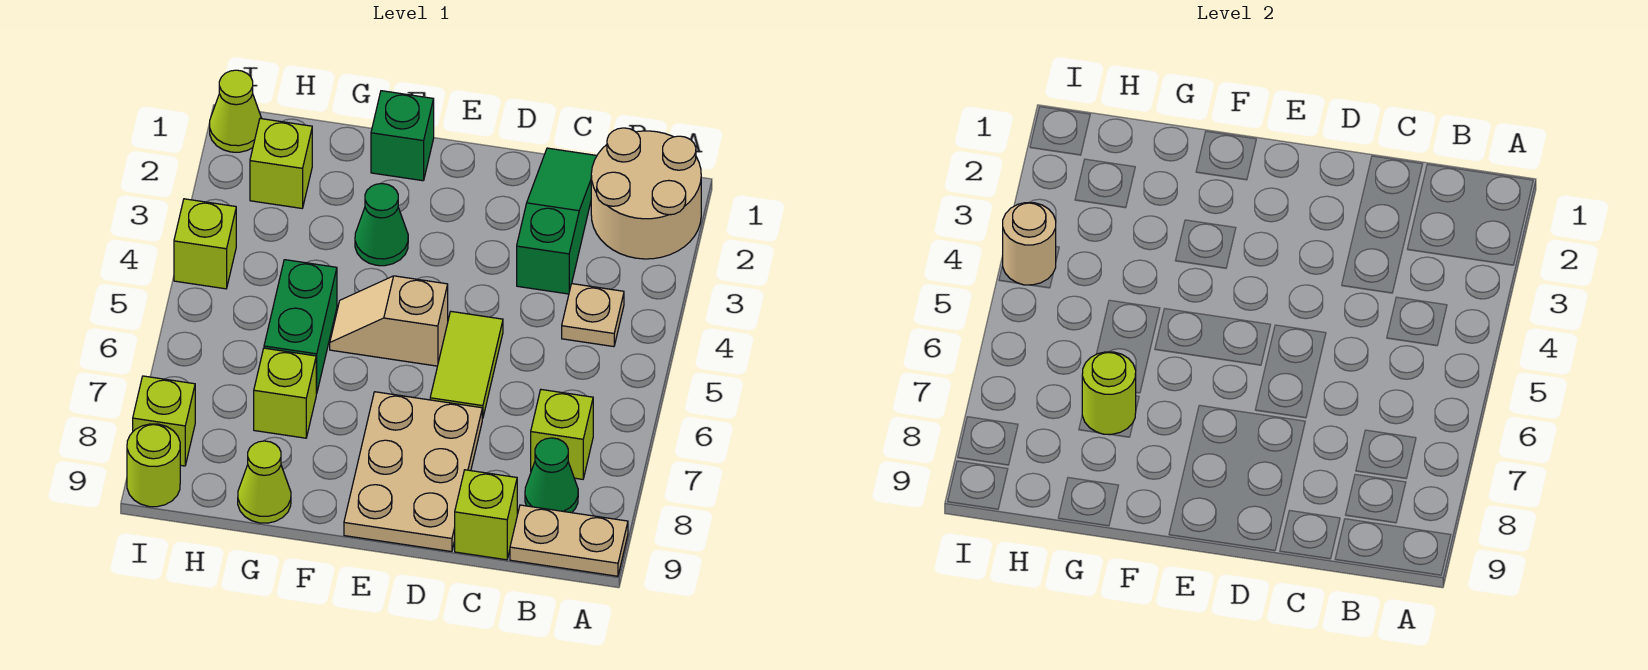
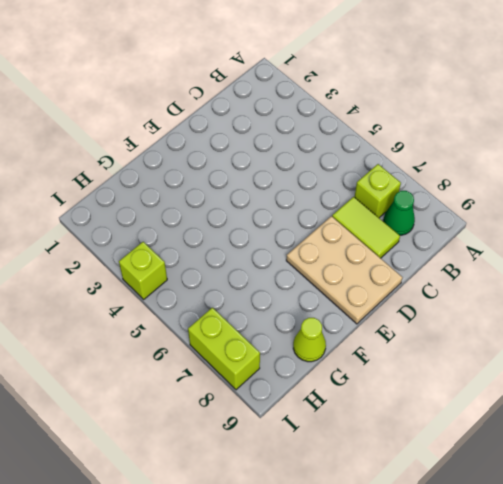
lime tile C7:C8 level 1 -> lime tile D5:D6 level 1
lime brick I7:I8 level 1 -> lime brick I8 level 1
none -> tan round brick A1:B2 level 1
none -> tan plate A9:B9 level 1
none -> tan plate B4 level 1

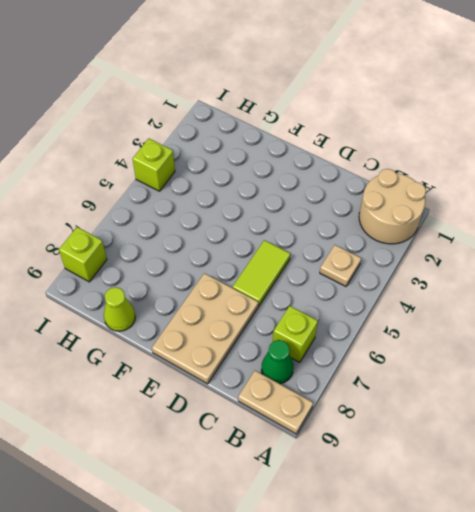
none -> green slope C1:C3 level 1 top 3
none -> lime brick C9 level 1
none -> tan slope E5:F5 level 1 top E

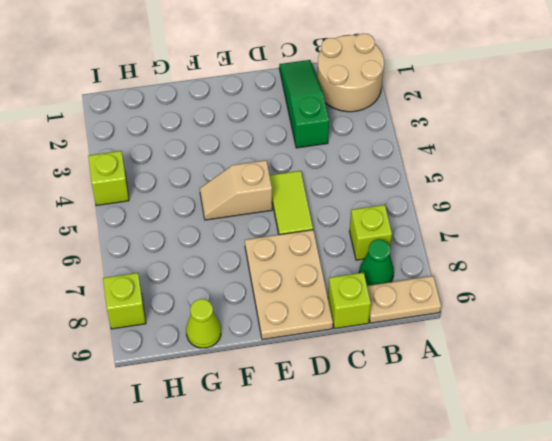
none -> tan plate B4 level 1
none -> green brick F1 level 1
none -> green cone F3 level 1

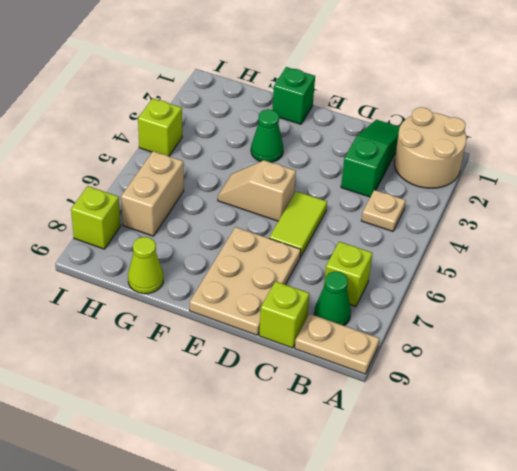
tan brick H6:H7 level 1 -> none
none -> green brick G5:G6 level 1
none -> lime brick G7 level 1
none -> lime brick H2 level 1

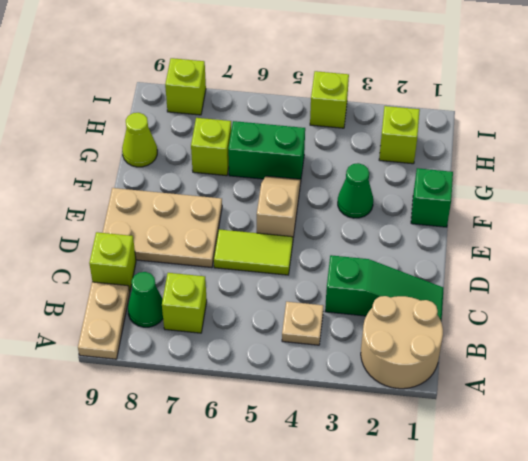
none -> lime cone I1 level 1
none -> lime round brick I9 level 1
none -> lime round brick G7 level 2

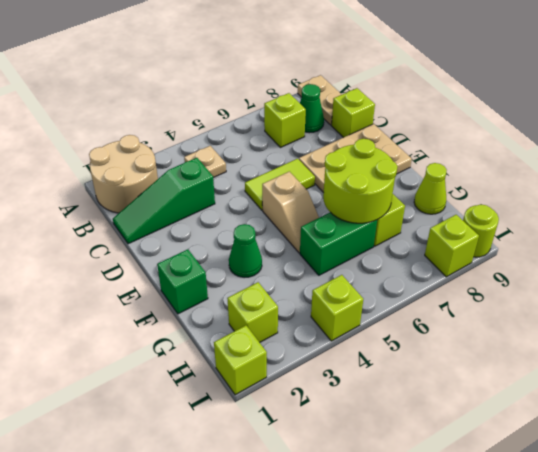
lime round brick F6:G7 level 2 -> lime round brick G7 level 2
lime brick I1 level 1 -> lime cone I1 level 1
none -> tan round brick I4 level 2

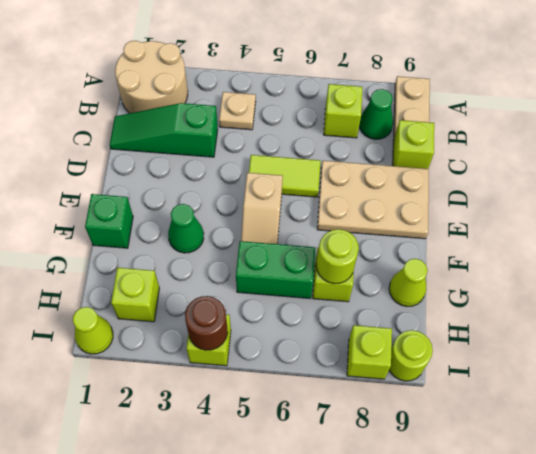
brown round brick I4 level 2 -> tan round brick I4 level 2

